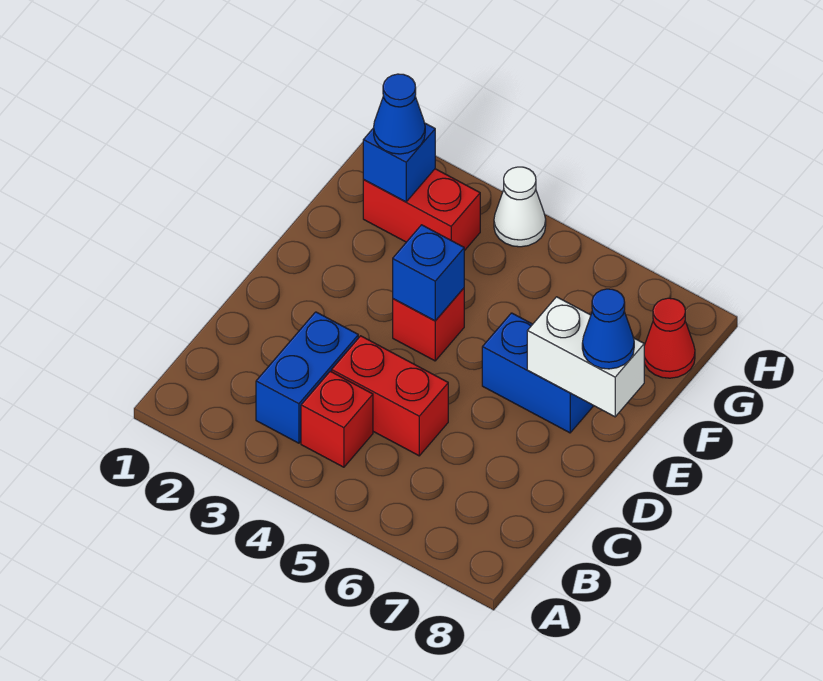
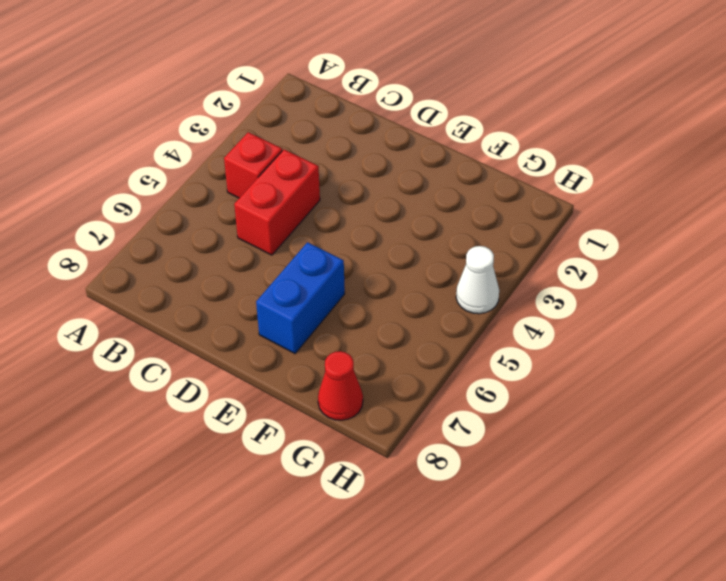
none -> blue brick B3:C3 level 1
none -> red brick E4 level 1
none -> red brick G2:G3 level 1

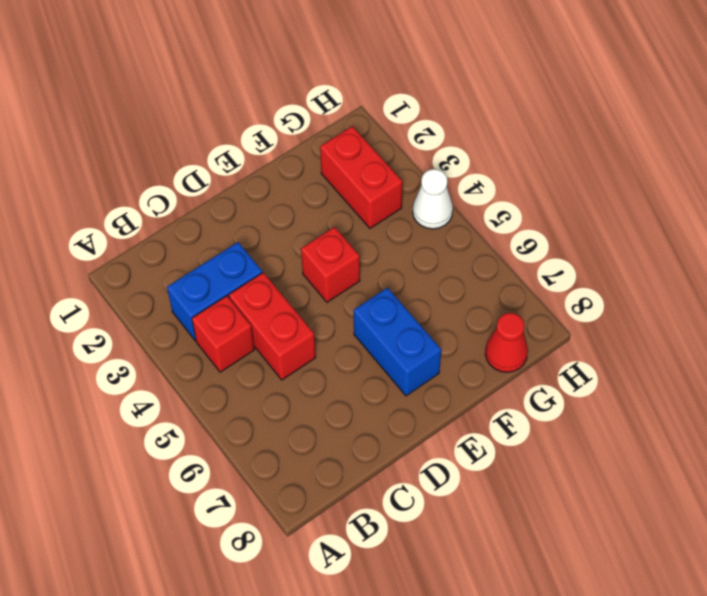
none -> blue brick E4 level 2
none -> white brick E7:E8 level 2
none -> blue brick G2 level 2

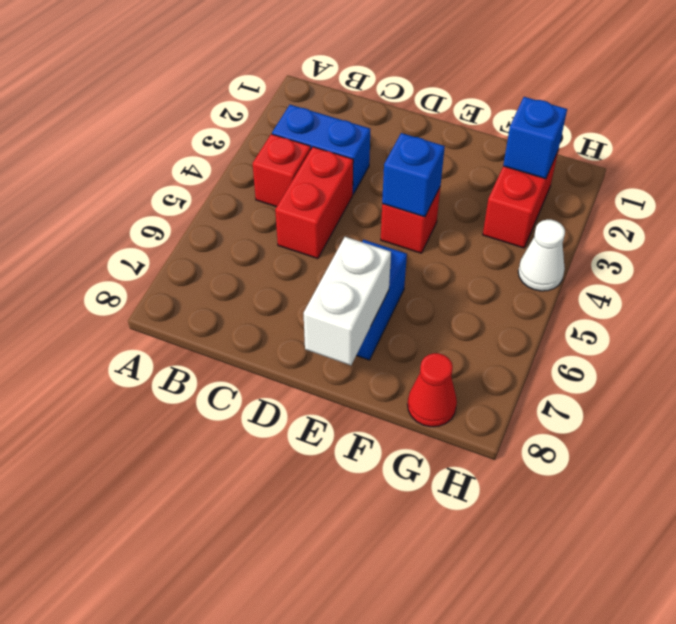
none -> blue cone E8 level 3
none -> blue cone G2 level 3

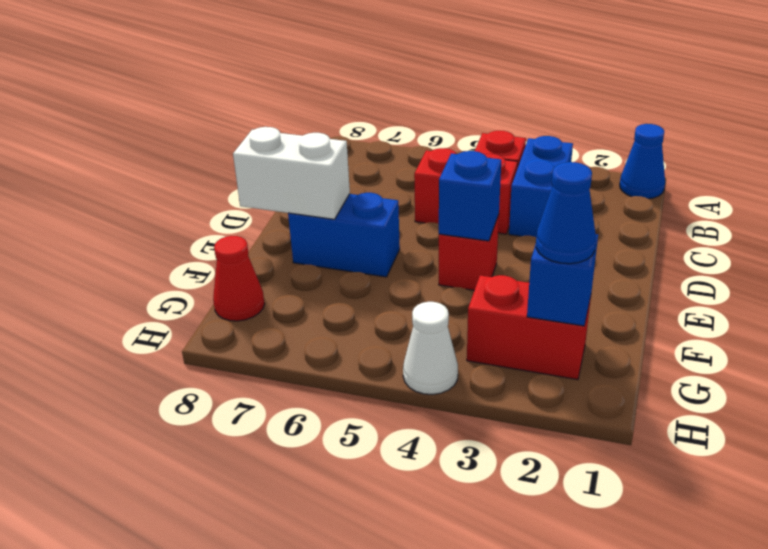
blue cone A1 level 1 -> blue cone E8 level 3

